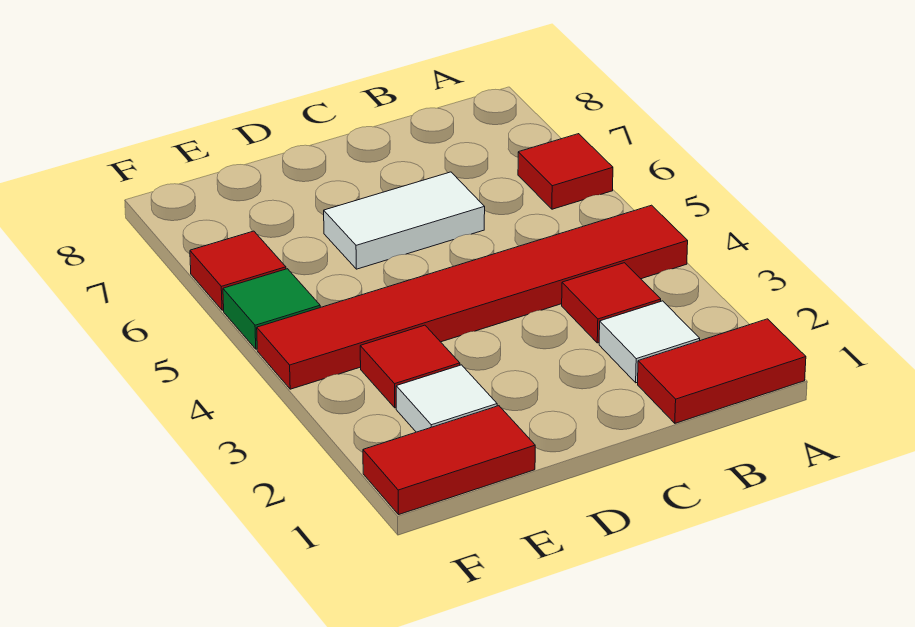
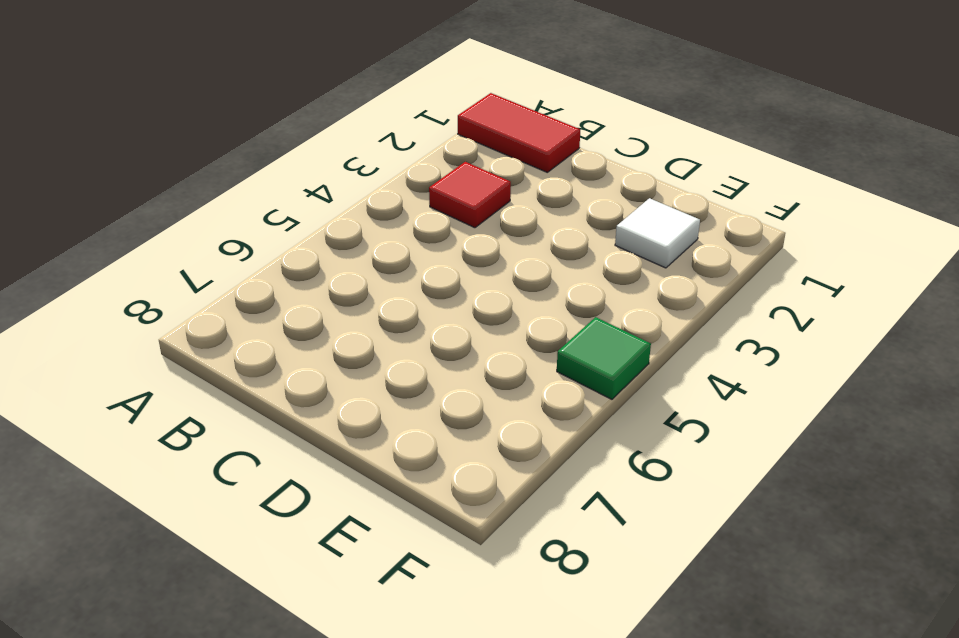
none -> red tile A4:F4 level 1
none -> red tile A6 level 1

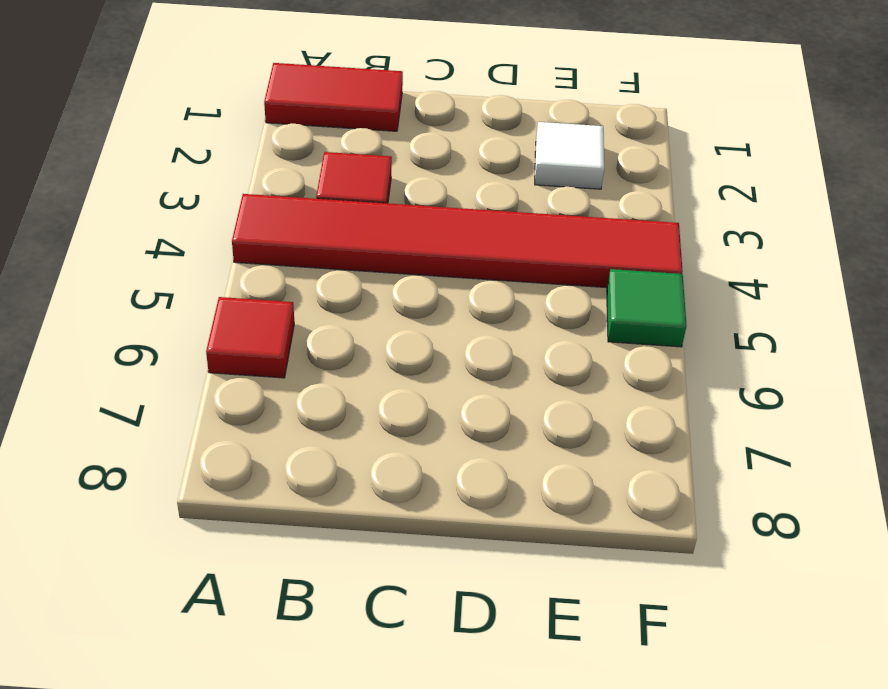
none -> white tile B2 level 1
none -> white tile C6:D6 level 1

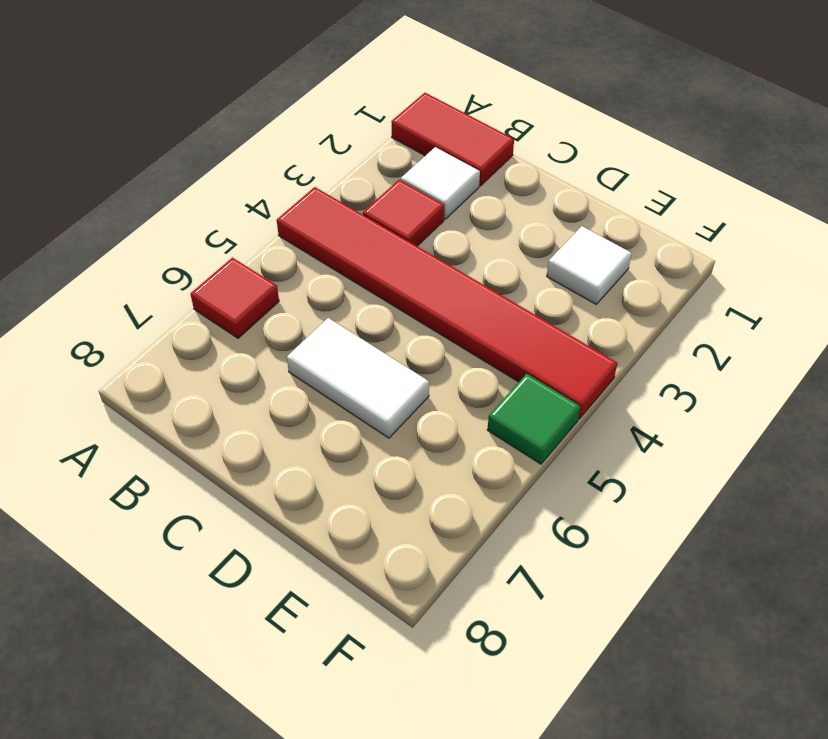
none -> red tile E1:F1 level 1
none -> red tile E3 level 1

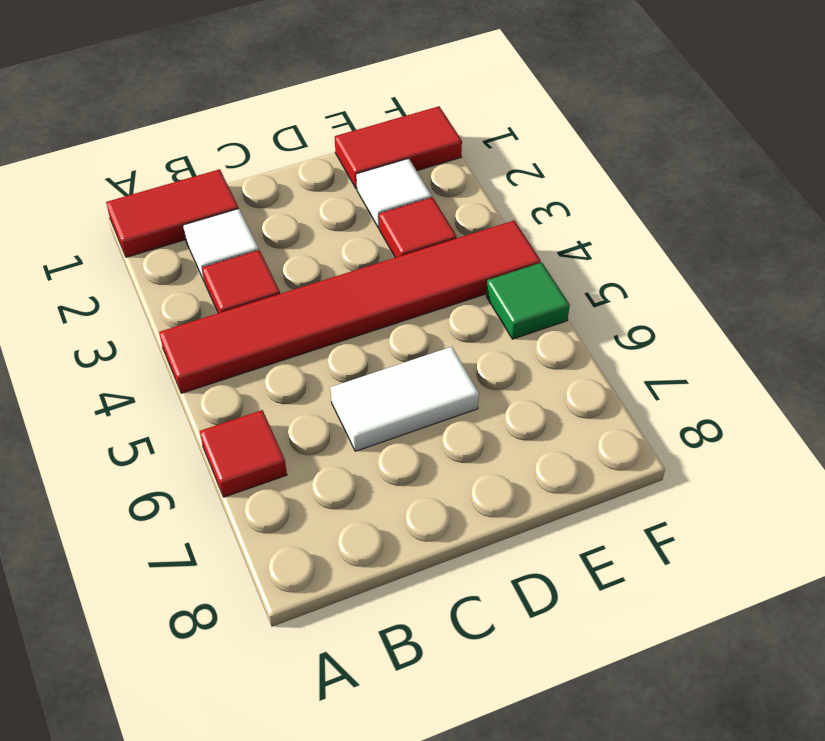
none -> red tile F6 level 1

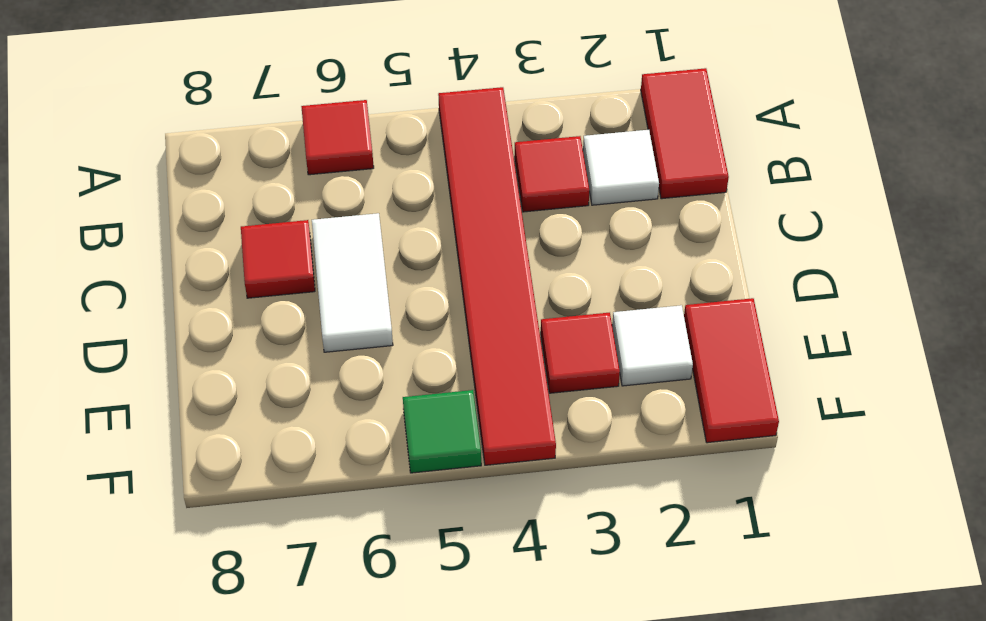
red tile C7 level 1 -> red tile F6 level 1

